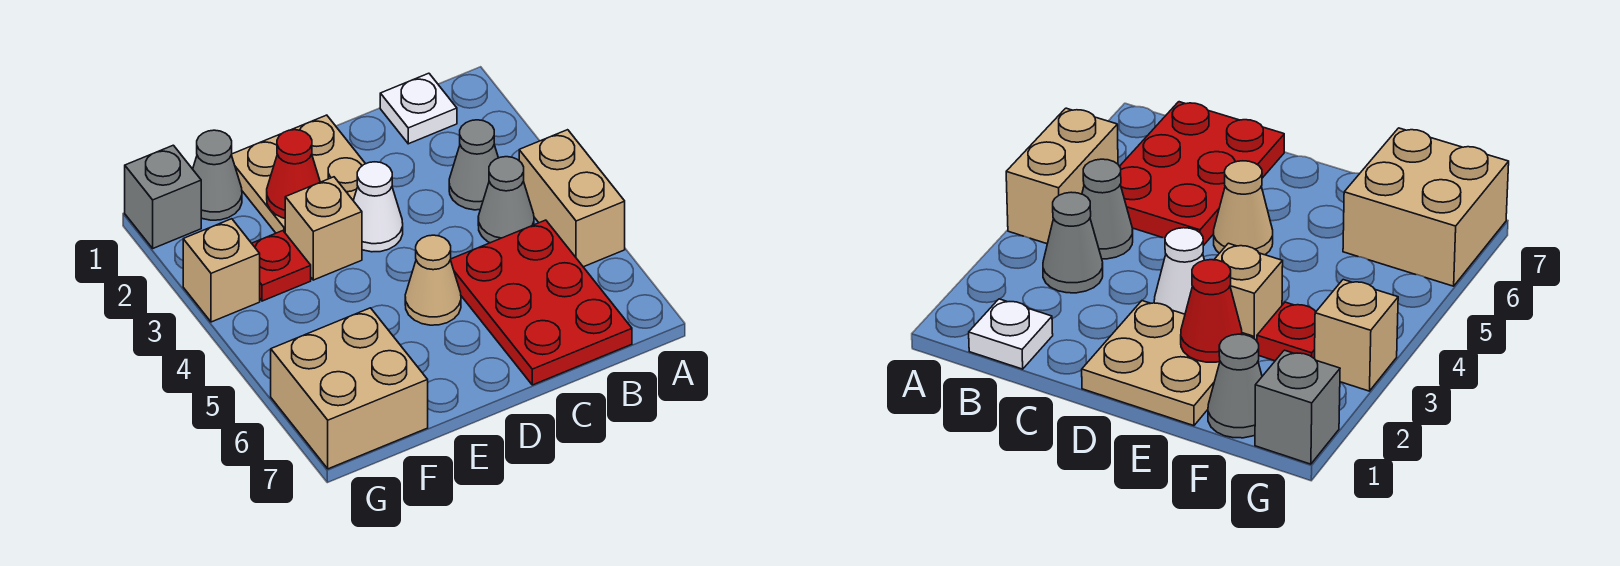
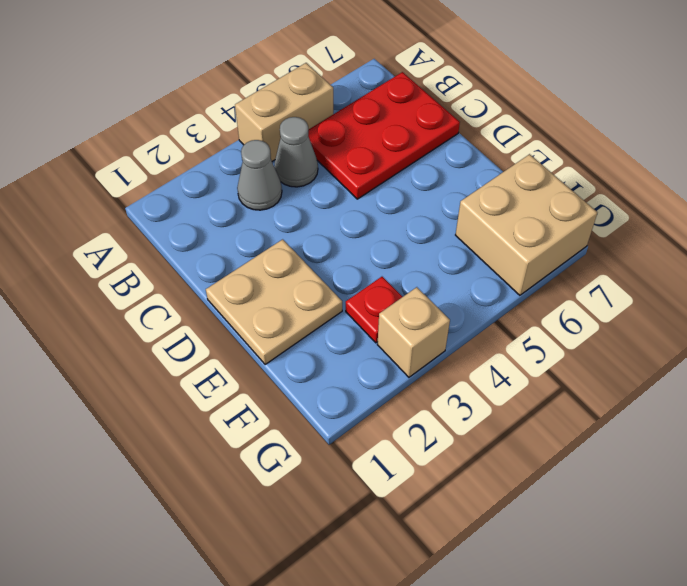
none -> white plate B1 level 1
none -> white cone D3 level 1
none -> tan cone D5 level 1

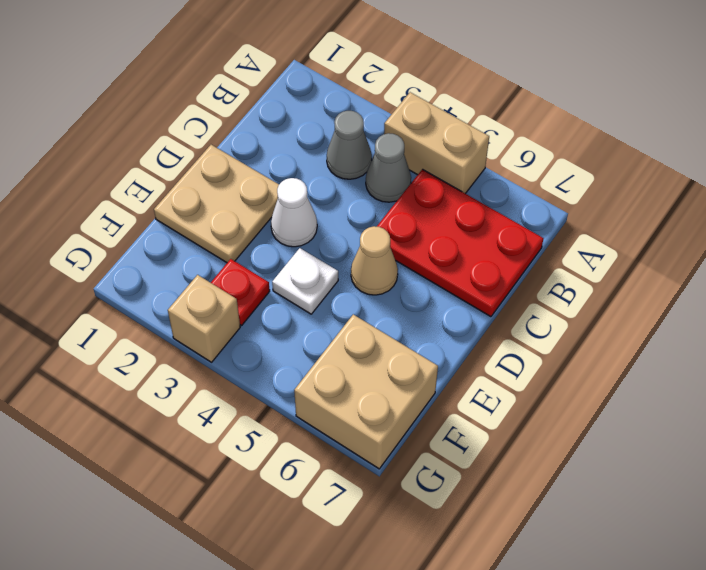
white plate E4 level 1 -> white plate B1 level 1
none -> tan brick E3 level 1
none -> grey cone F1 level 1
none -> grey brick G1 level 1

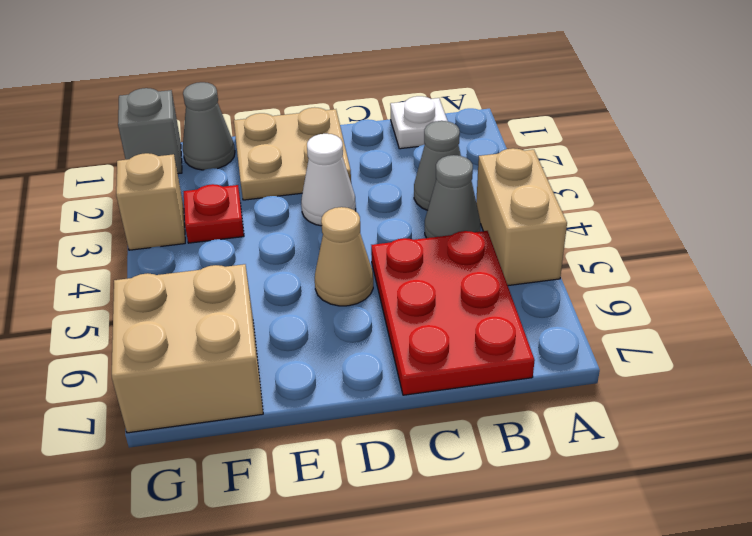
none -> tan brick E3 level 1
none -> red cone E2 level 2

